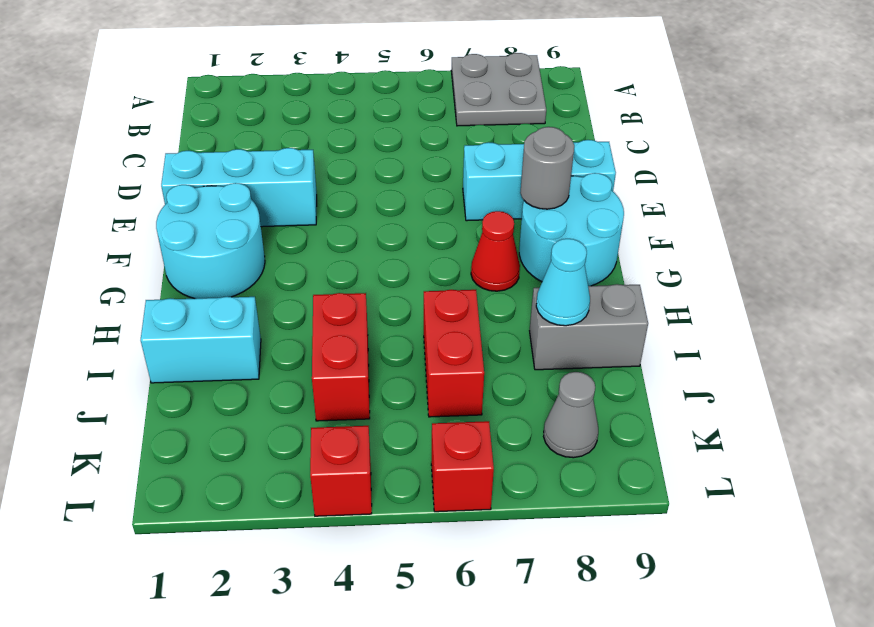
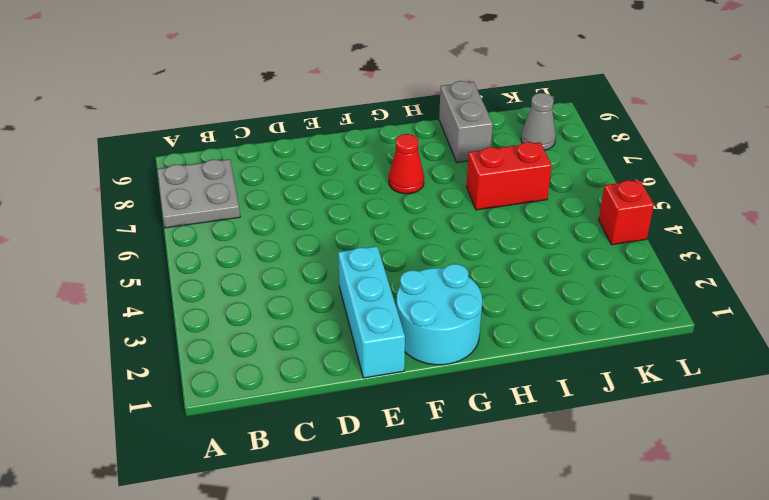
none -> cyan brick E7:E9 level 1
none -> cyan round brick F8:G9 level 1
none -> cyan brick I1:I2 level 1

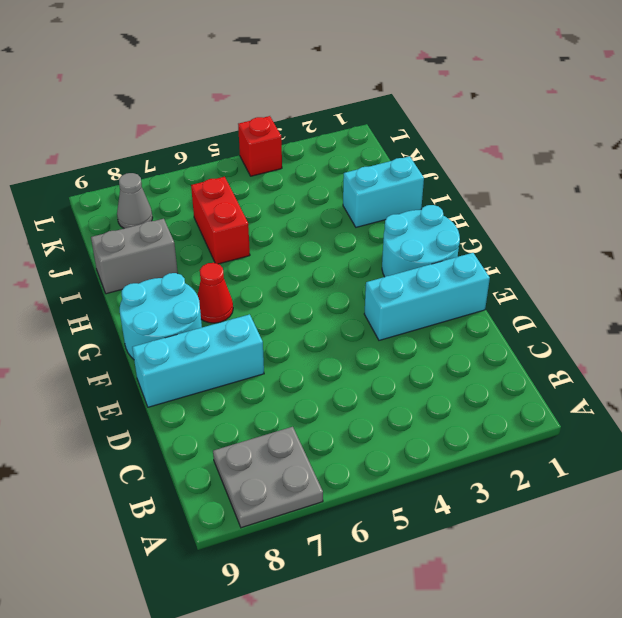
none -> red brick I4:J4 level 1
none -> red brick L6 level 1
none -> grey round brick F8 level 2

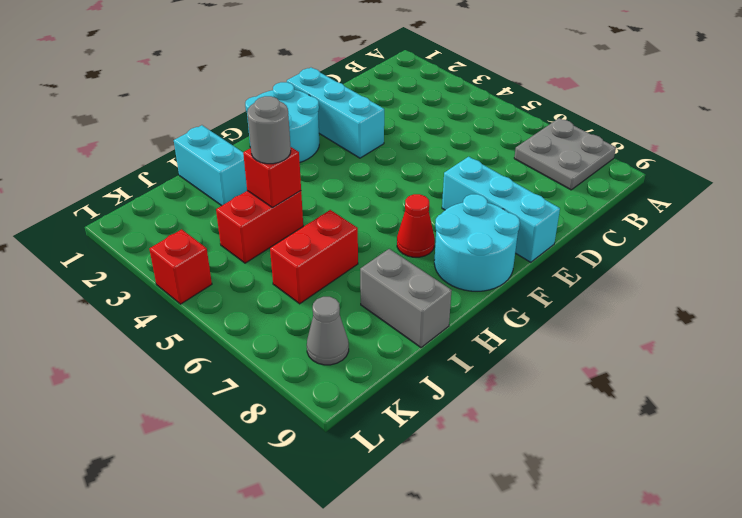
red brick I4 level 2 -> red brick L6 level 1
grey round brick I4 level 3 -> grey round brick F8 level 2
none -> cyan cone I8 level 2

